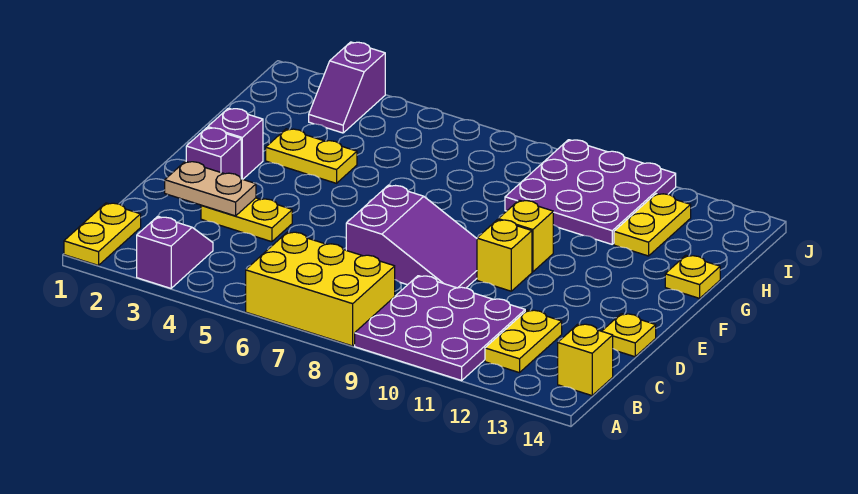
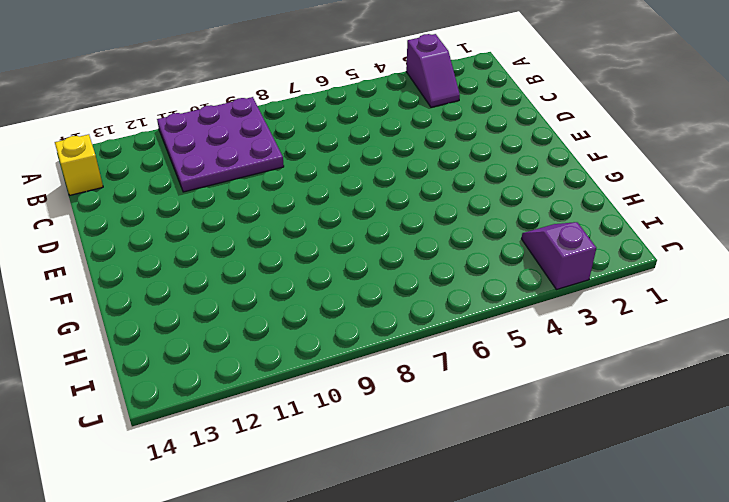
none -> yellow plate A1:B1 level 1
none -> yellow brick A6:B8 level 1
none -> yellow plate B12:C12 level 1

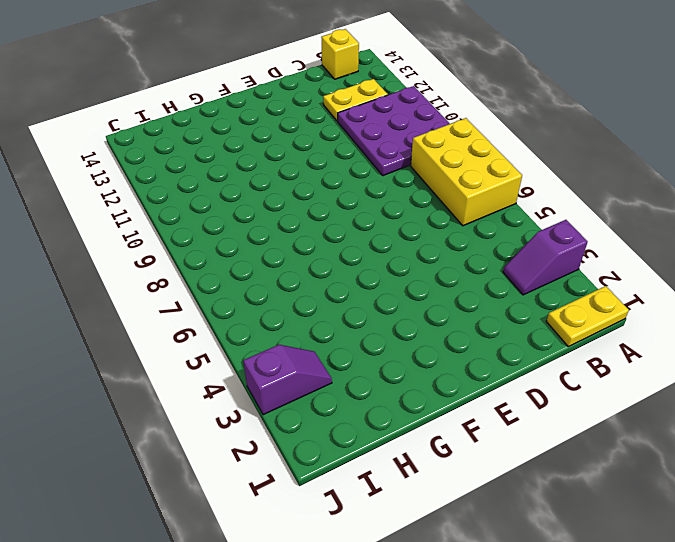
none -> yellow plate D3:D4 level 1
none -> purple slope D7:E9 level 1 top 7
none -> yellow plate D14 level 1

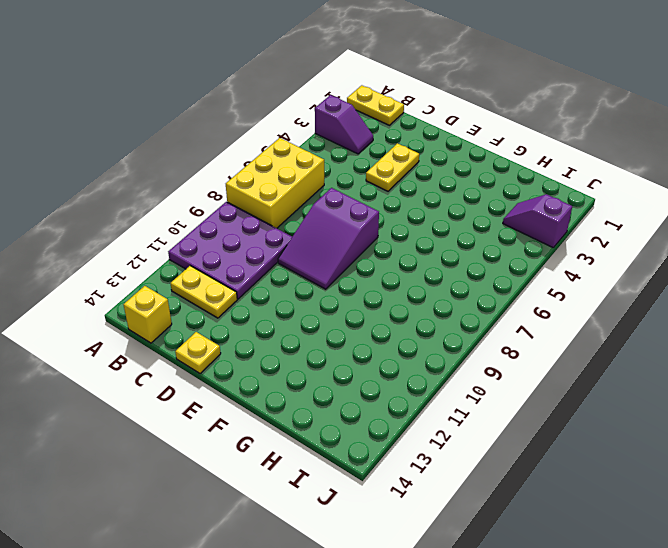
none -> purple brick E2 level 1
none -> yellow brick E10 level 1
none -> purple brick F2 level 1

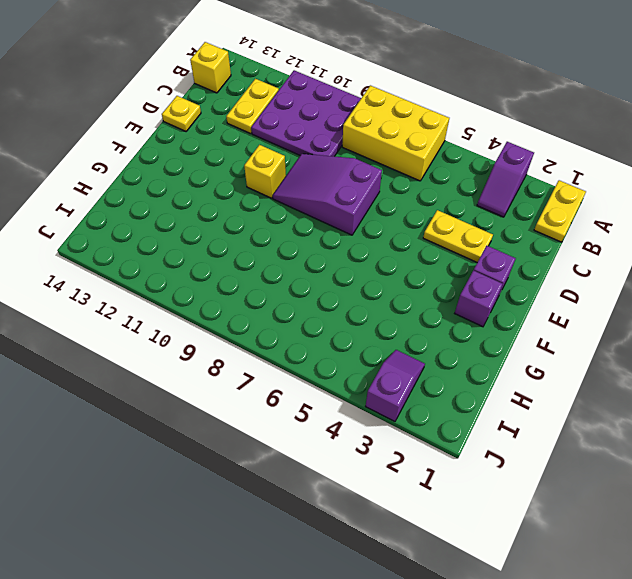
none -> yellow brick F10 level 1
none -> yellow plate G3:G4 level 1
none -> yellow plate G14 level 1

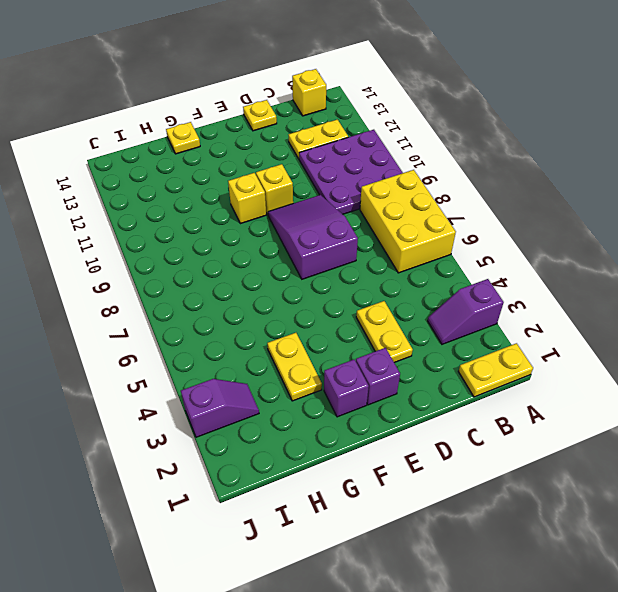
none -> purple plate H9:J11 level 1
none -> yellow plate H12:I12 level 1
none -> tan plate D2:D3 level 2

